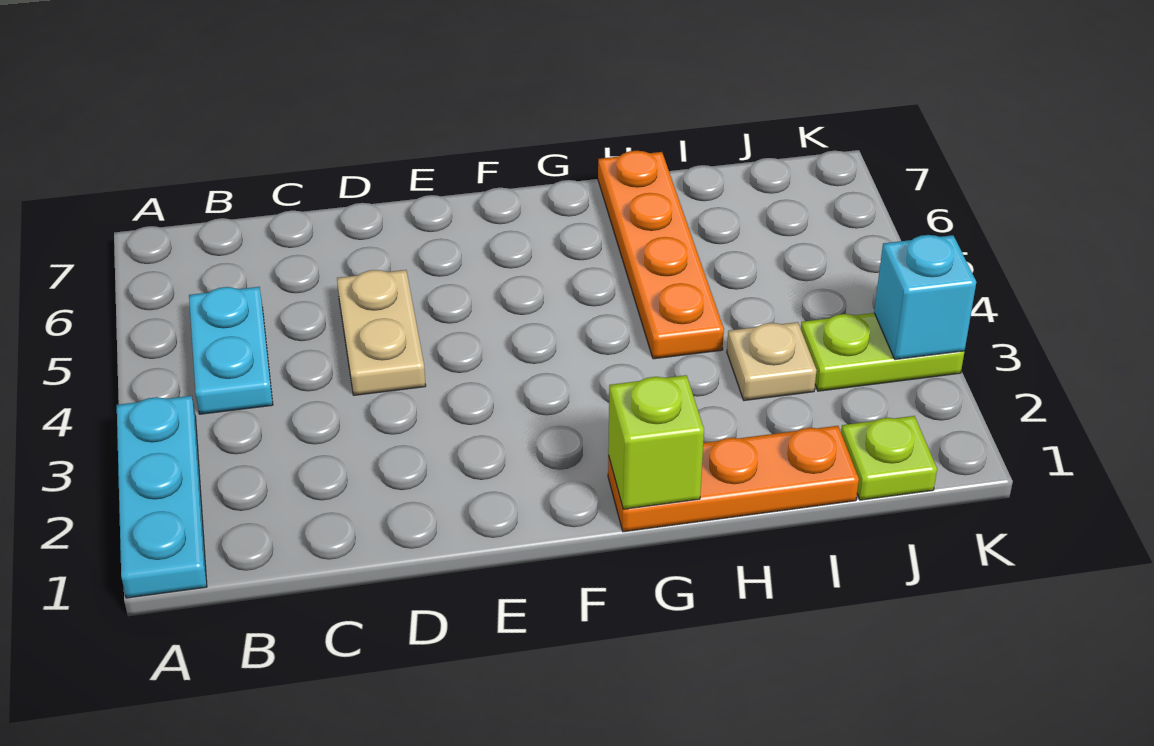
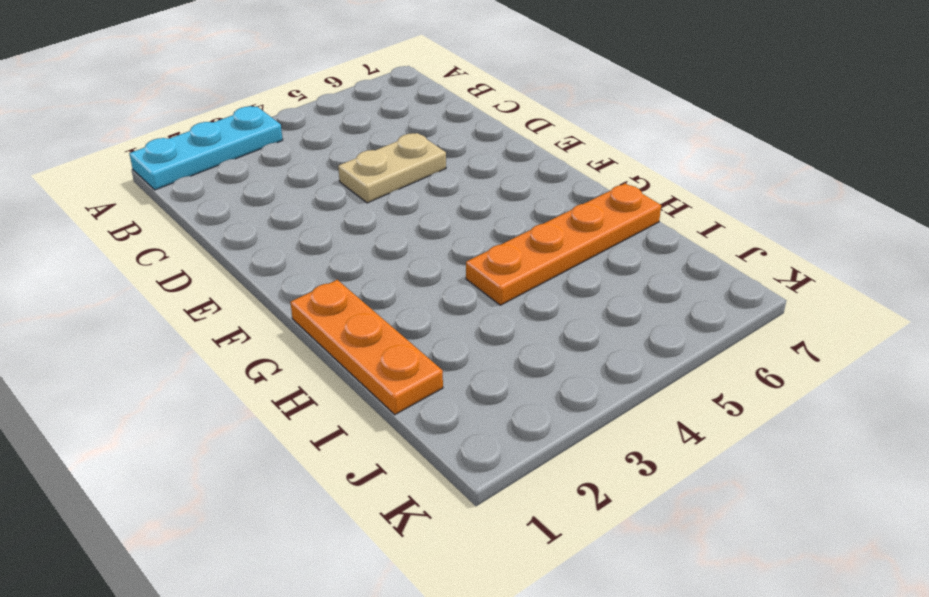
none -> cyan plate B4:B5 level 1
none -> tan plate I3 level 1

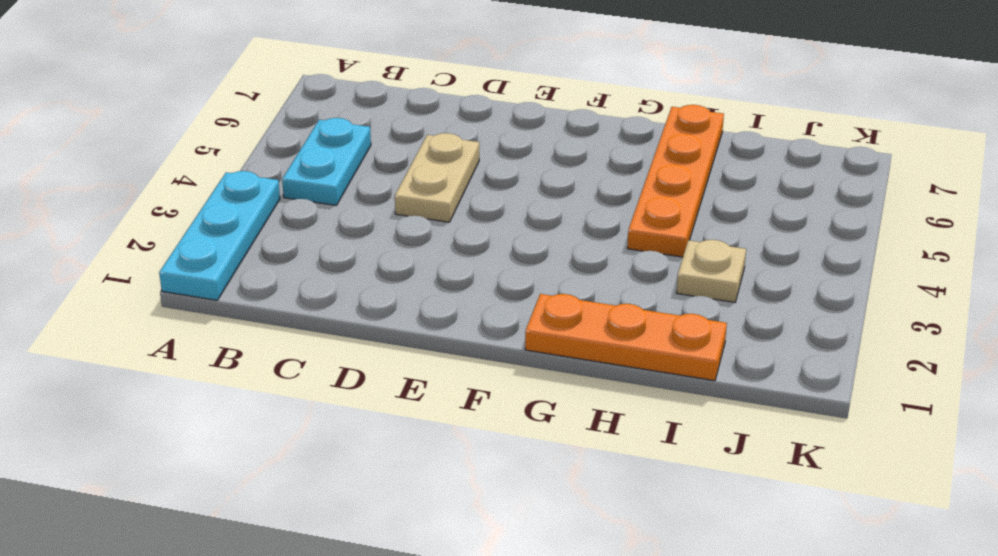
none -> lime plate J1 level 1
none -> lime plate J3:K3 level 1

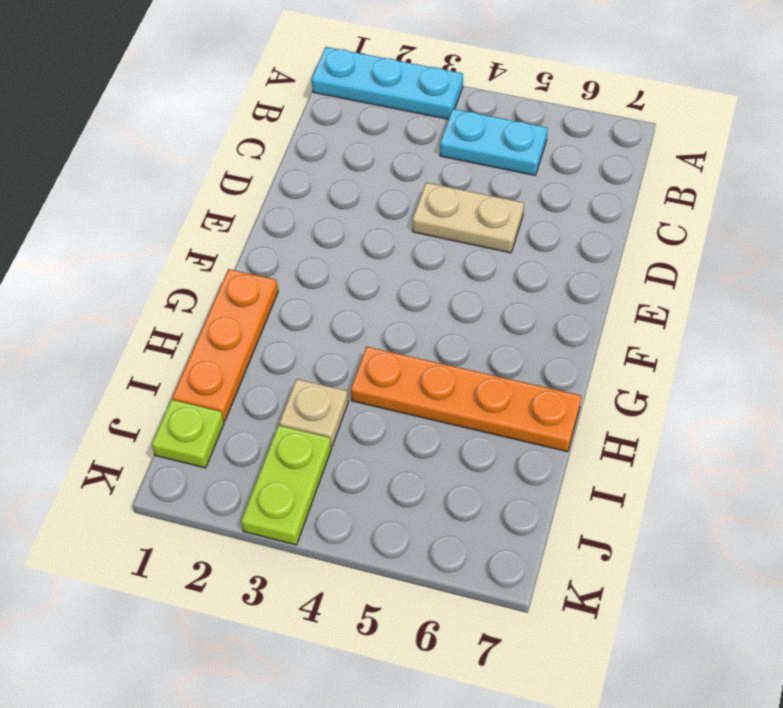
none -> lime brick G1 level 2
none -> cyan brick K3 level 2

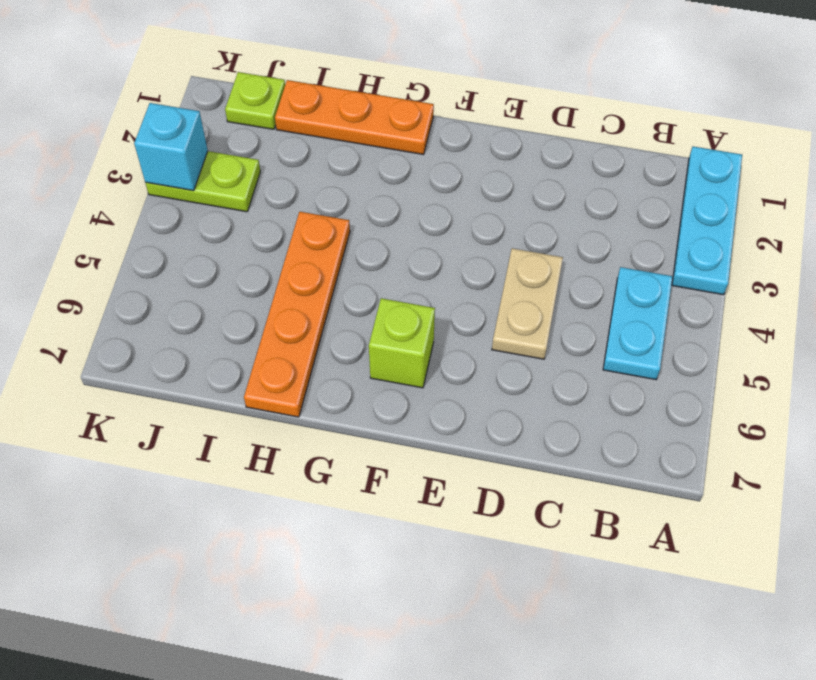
lime brick F6 level 1 -> lime brick G1 level 2
none -> tan plate I3 level 1

